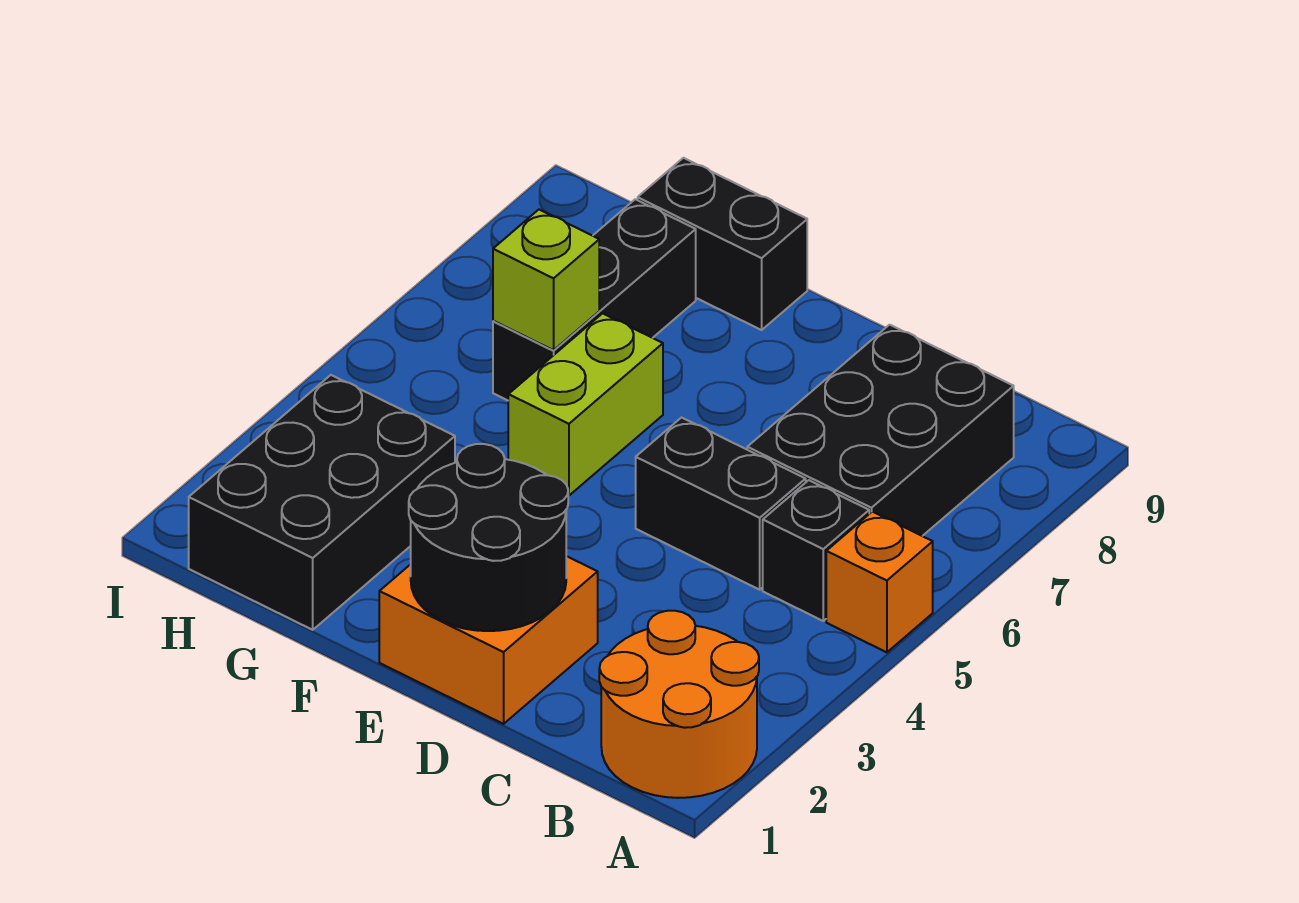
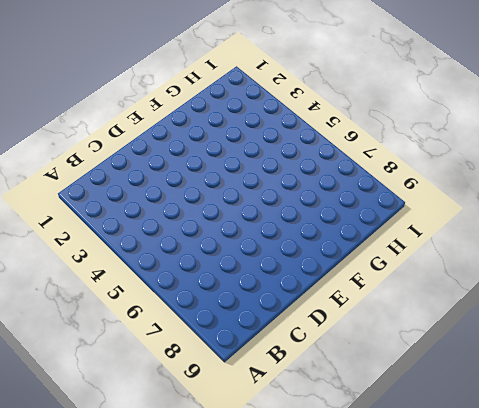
none -> orange round brick A1:B2 level 1
none -> orange brick A5 level 1
none -> black brick B5 level 1

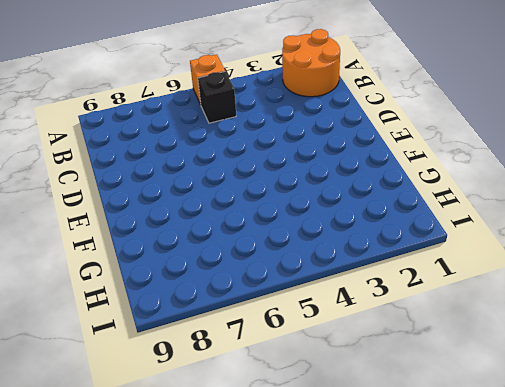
none -> black brick B6:C8 level 1
none -> black brick C5:D5 level 1
none -> orange brick D1:E2 level 1

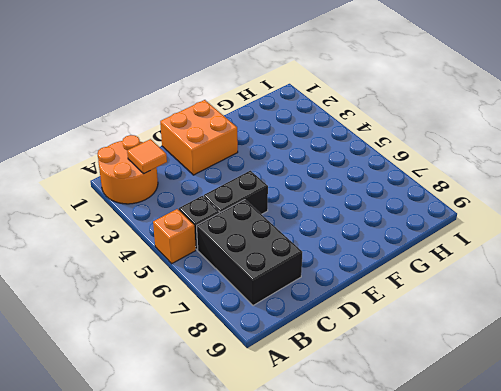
orange tile B2 level 2 -> none
none -> lime brick F5:F6 level 1
none -> black brick F9:G9 level 1
none -> black brick G1:H3 level 1

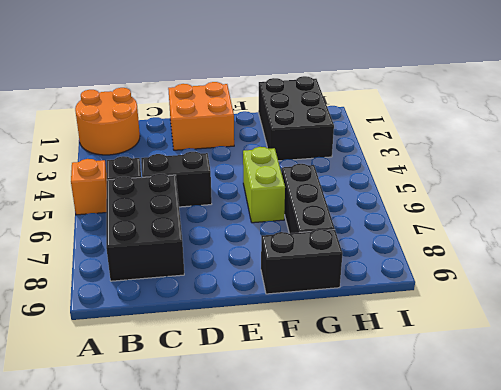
none -> black round brick D1:E2 level 2
none -> lime brick G6 level 2

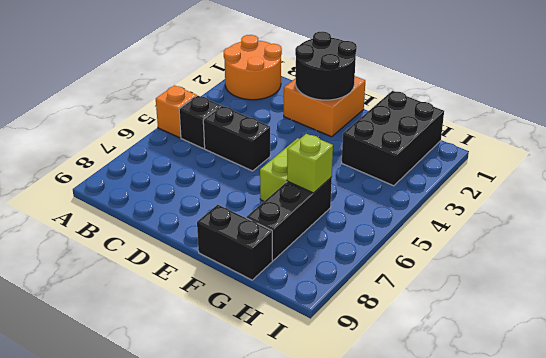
none -> black brick B6:C8 level 1

